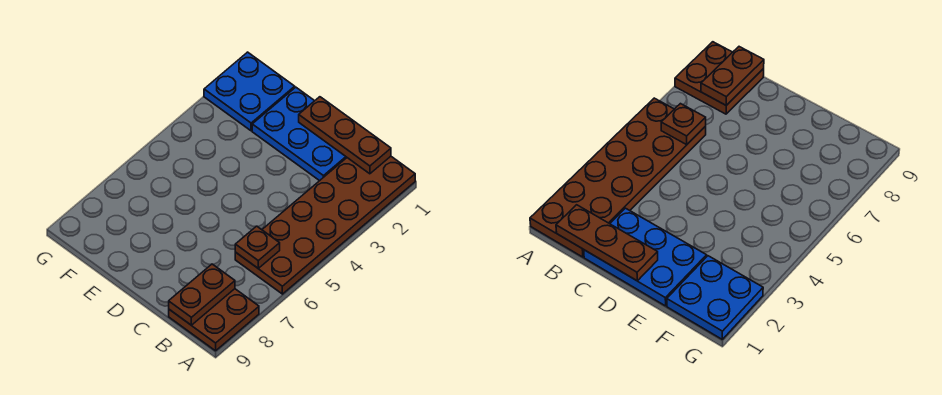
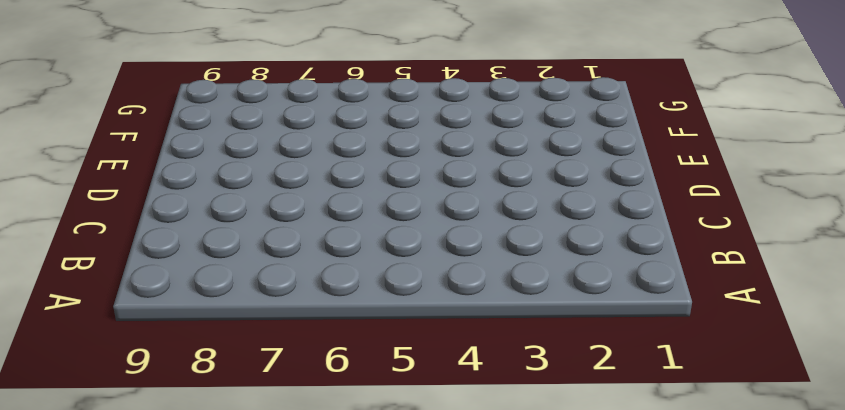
none -> brown plate A1:B6 level 1
none -> brown plate A8:B9 level 1

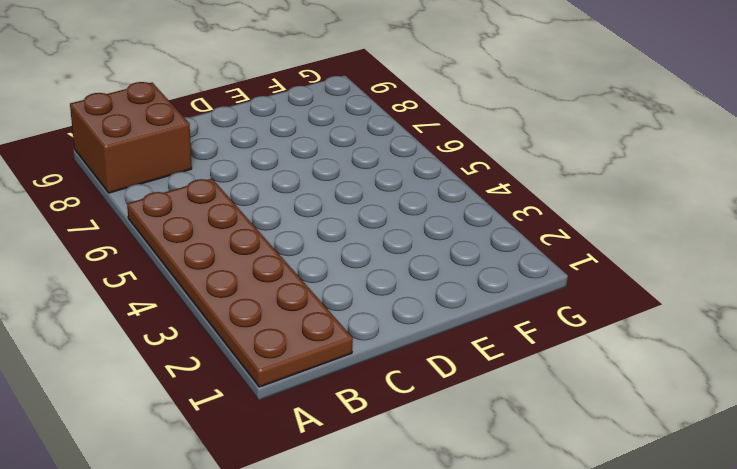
brown brick A8:B9 level 1 -> brown plate A8:B9 level 1
none -> blue plate C1:E2 level 1
none -> blue plate F1:G2 level 1

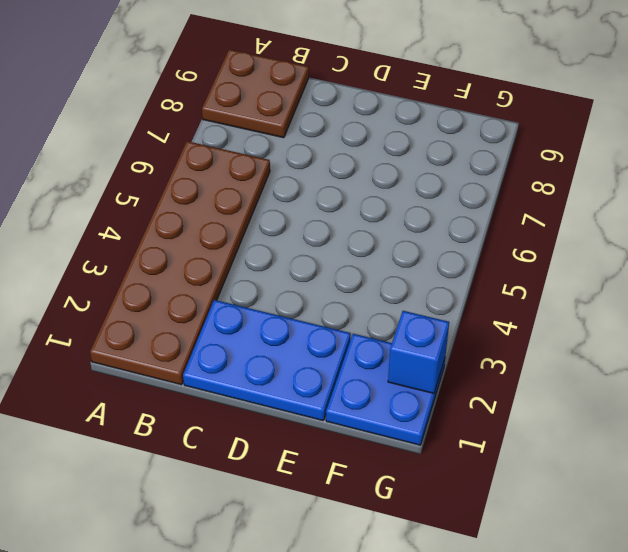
blue brick G2 level 2 -> none
none -> brown plate B1:D1 level 2
none -> brown plate B6 level 2

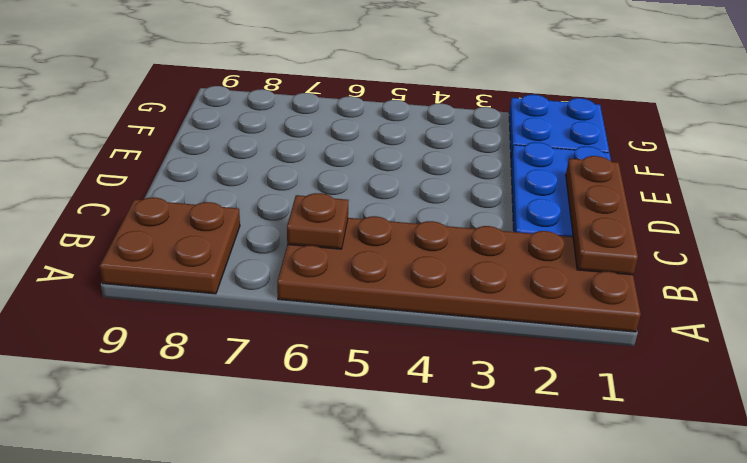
none -> brown plate B8:B9 level 2

